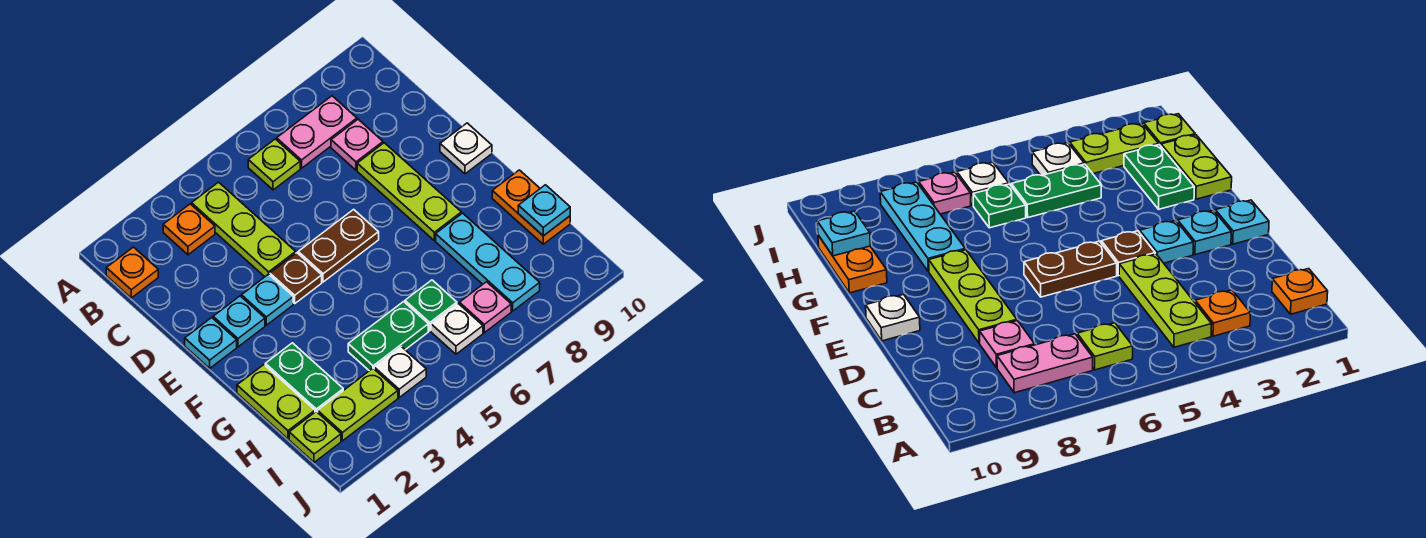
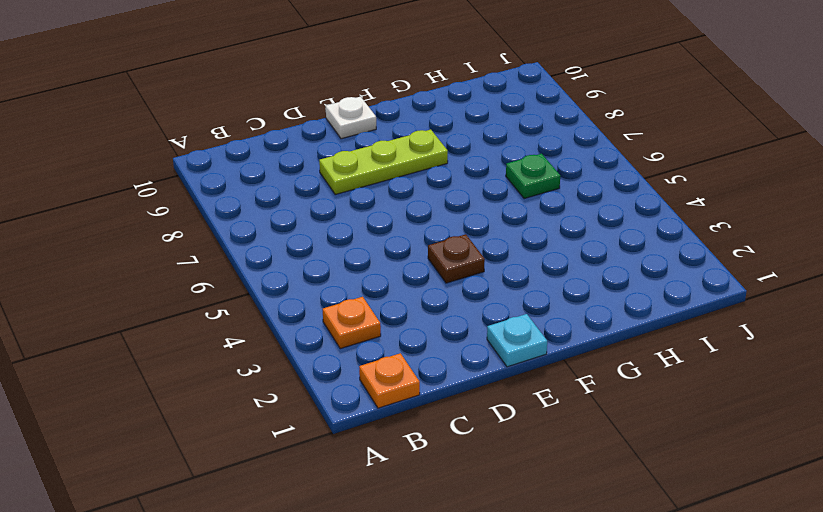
none -> lime plate B4:D4 level 1
none -> lime plate B6 level 1
none -> pink plate B7:B8 level 1

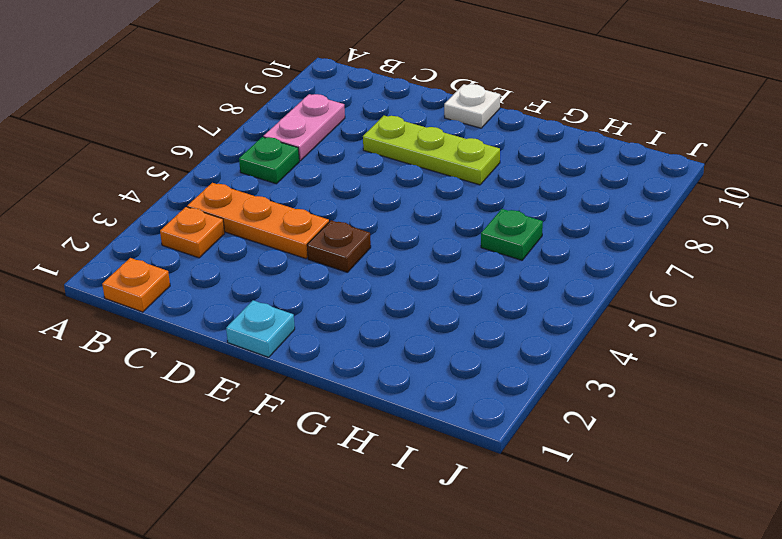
orange plate B4:D4 level 1 -> lime plate B4:D4 level 1
green plate B6 level 1 -> lime plate B6 level 1
none -> pink plate C8 level 1
none -> cyan plate E2 level 1
none -> cyan plate E3 level 1

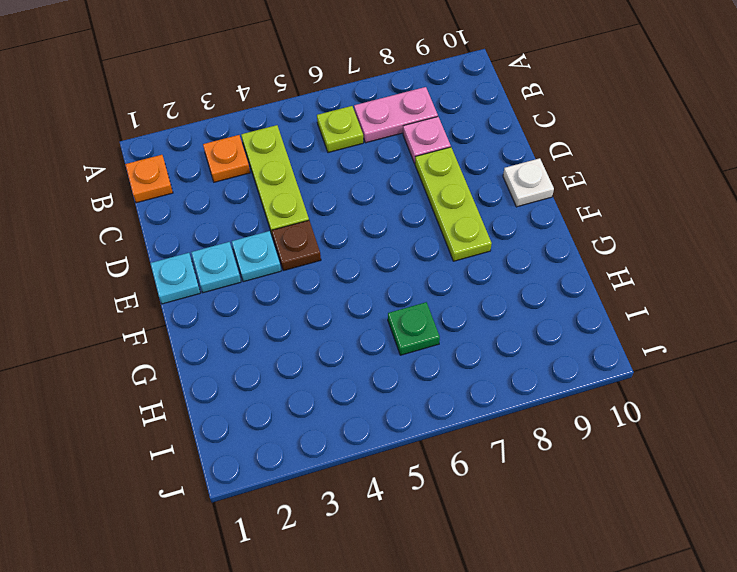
none -> brown plate E5:E6 level 1
none -> lime plate G1:H1 level 1
none -> green plate G2:H2 level 1

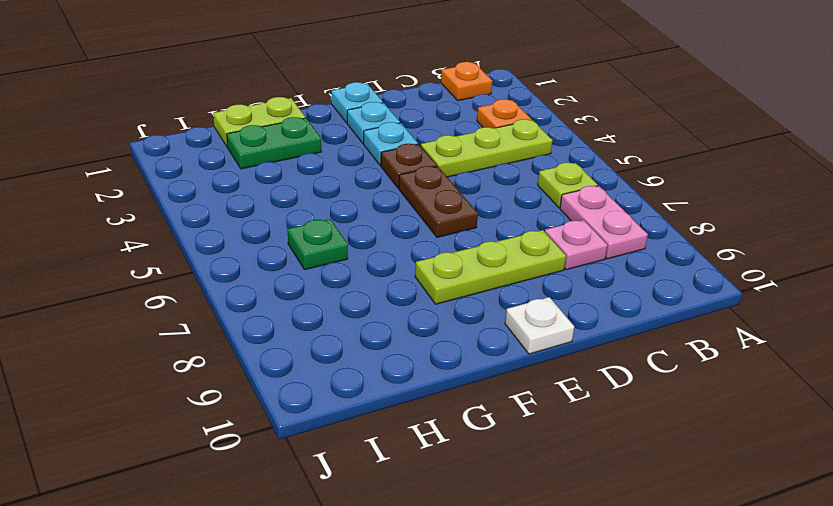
none -> cyan plate G8:I8 level 1
none -> orange plate G10:H10 level 1
none -> green plate H4:H5 level 1

